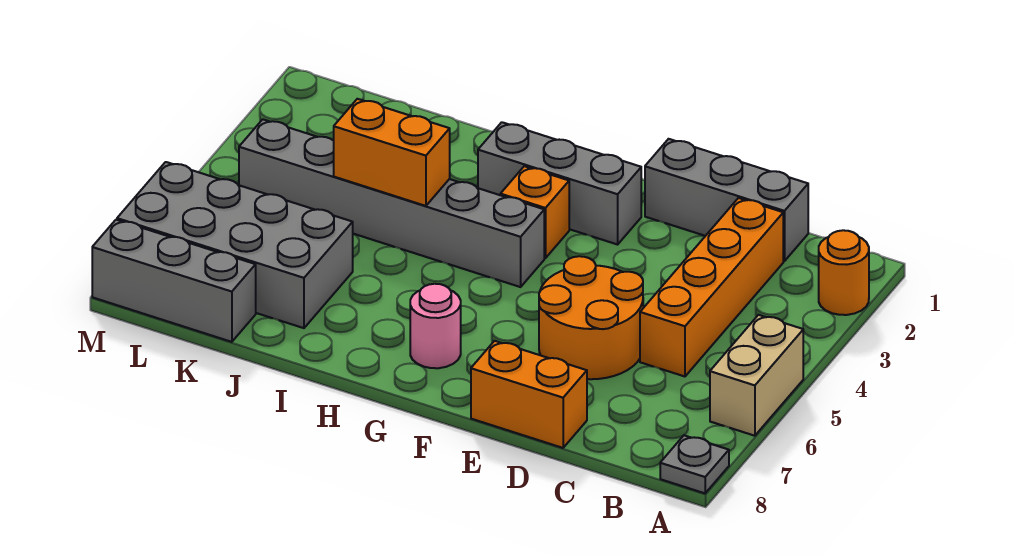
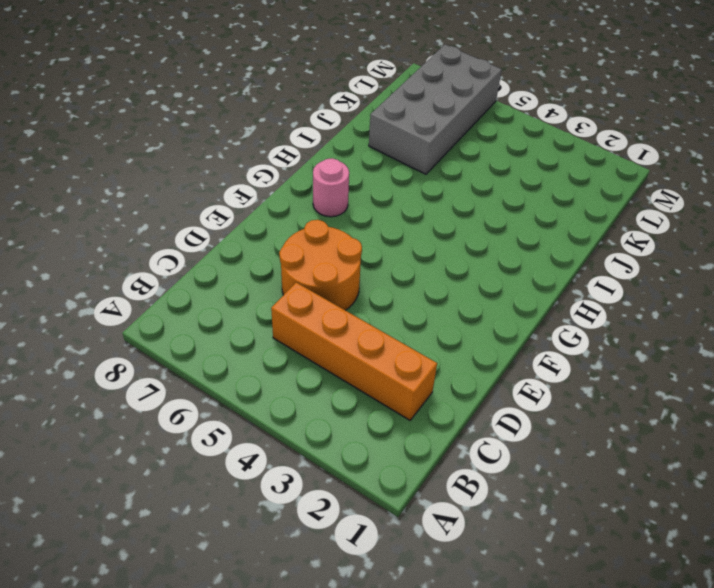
none -> orange round brick A2 level 1
none -> tan brick A5:A6 level 1
none -> grey plate A8 level 1

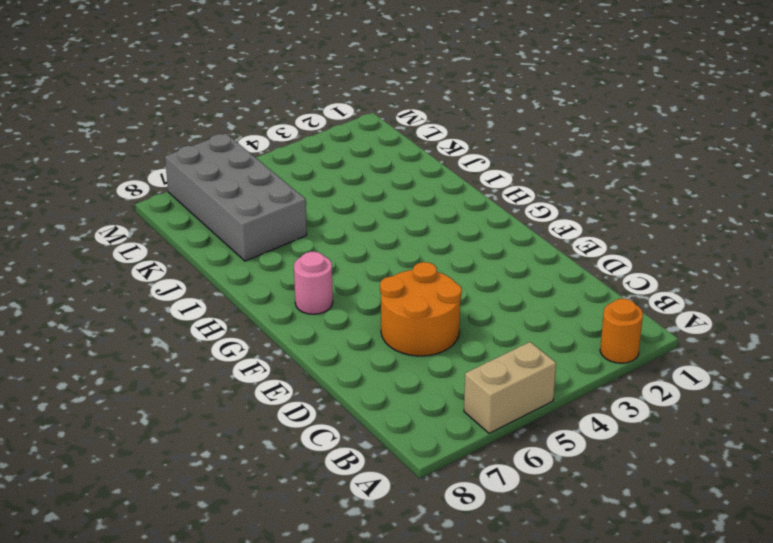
none -> grey plate A8 level 1
none -> grey brick C1:E1 level 1
none -> orange brick C2:C5 level 1

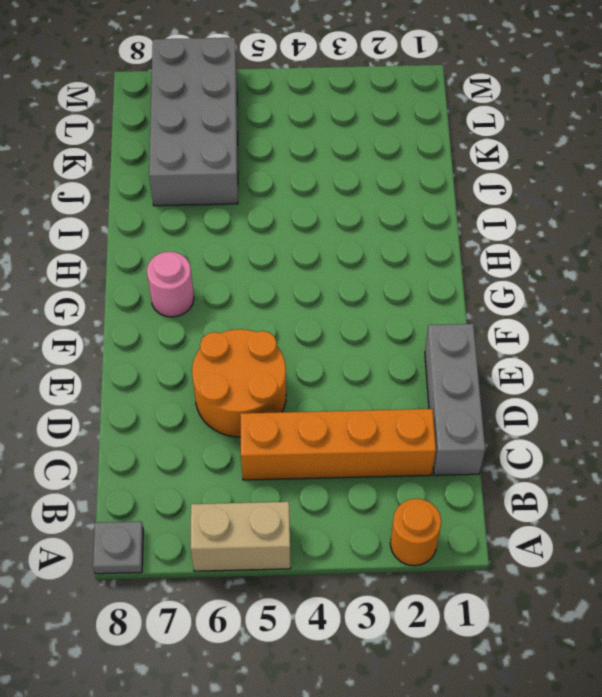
none -> orange brick D8:E8 level 1
none -> grey brick F2:H2 level 1
none -> orange brick G3 level 1

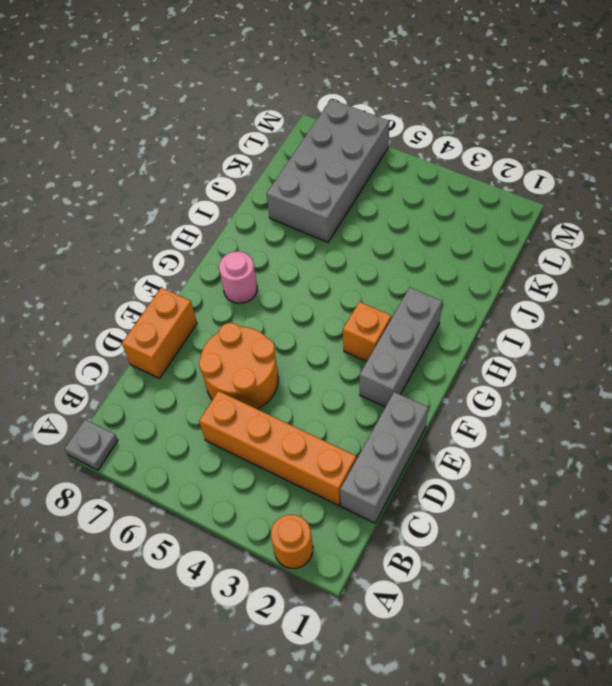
none -> tan brick A5:A6 level 1
none -> grey brick G4:L4 level 1
none -> grey brick K8:M8 level 1

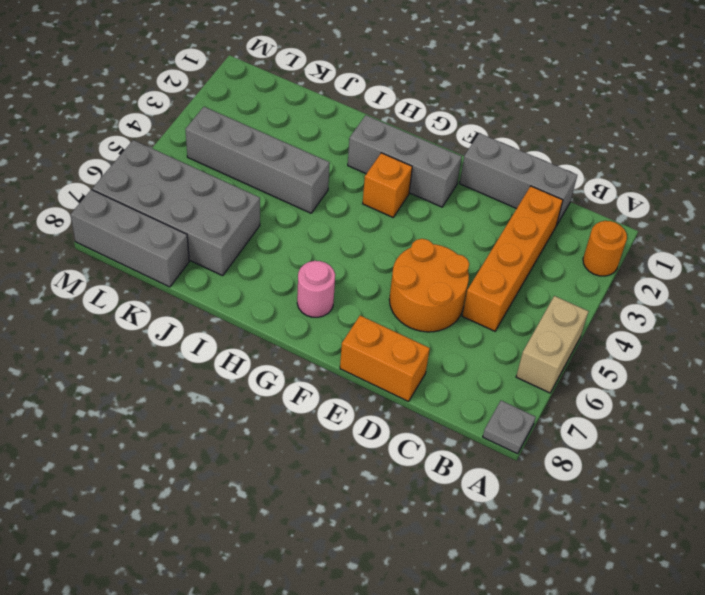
grey brick I4:L4 level 1 -> grey brick G4:L4 level 1
none -> orange brick I4:J4 level 2

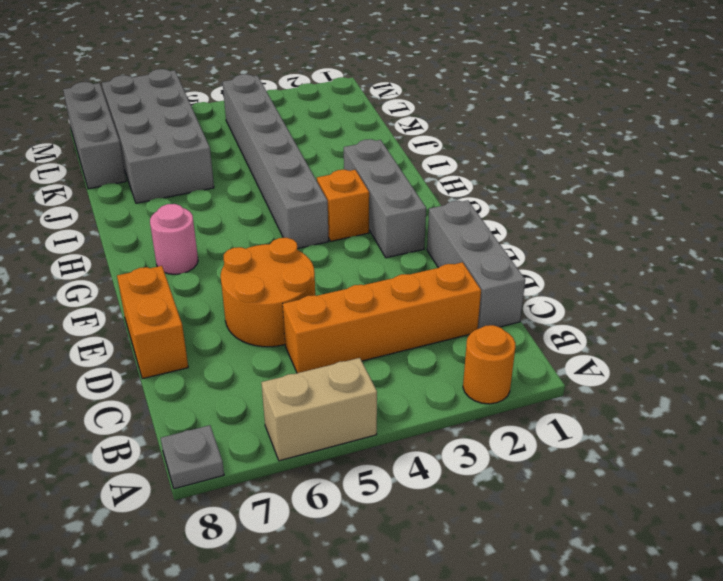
none -> orange brick I4:J4 level 2

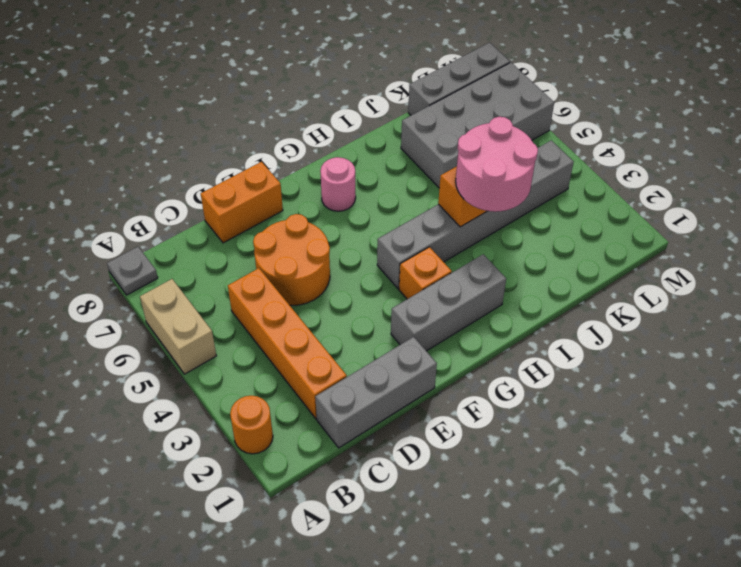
pink round brick I3:J4 level 3 -> none

